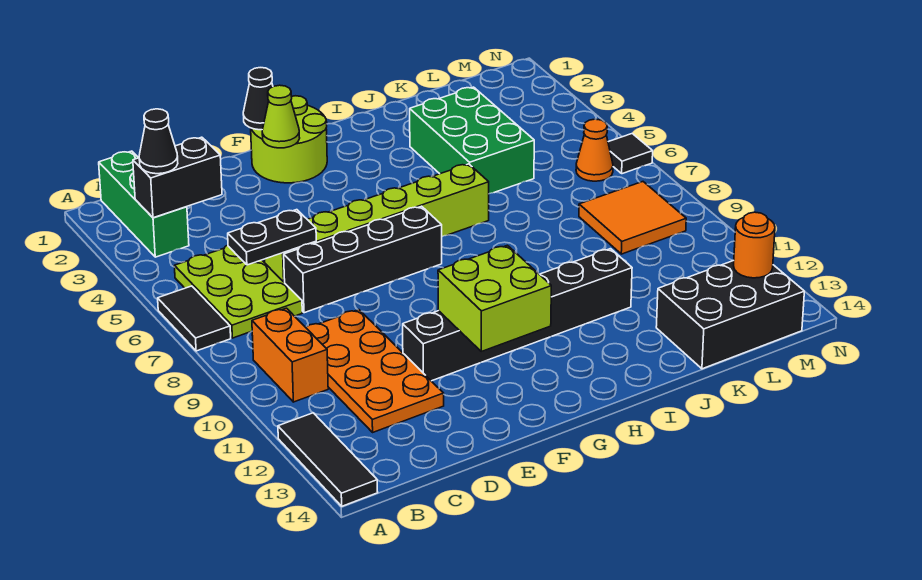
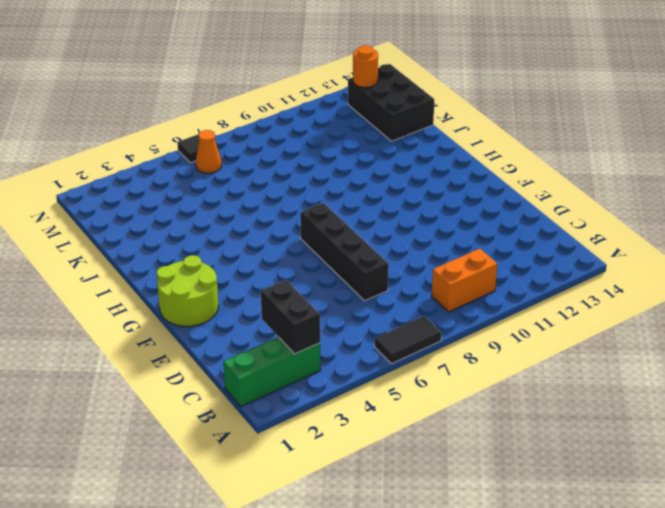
none -> black tile A12:A14 level 1
none -> lime plate B5:C7 level 1
none -> orange plate C9:D12 level 1

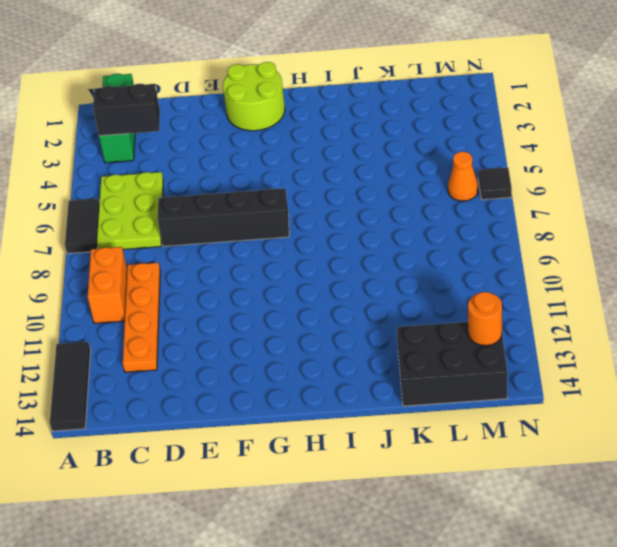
orange plate C9:C12 level 1 -> orange plate C9:D12 level 1
none -> lime brick D6:I6 level 1
none -> black brick E11:J11 level 1
none -> green brick J3:K5 level 1

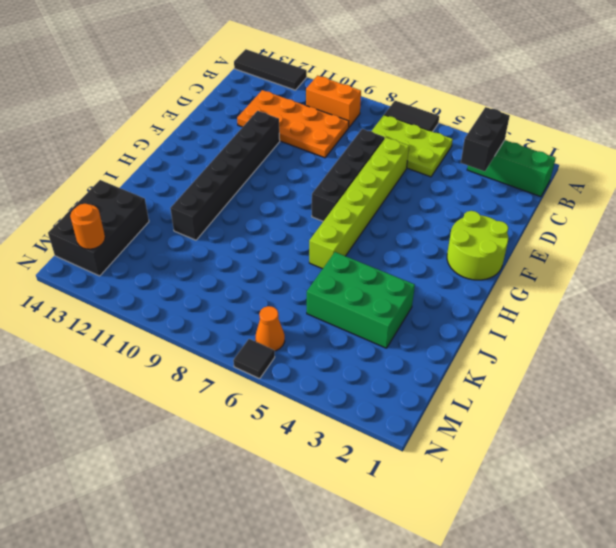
none -> orange tile L8:M9 level 1
none -> black plate C6:D6 level 2
none -> black cone F1 level 2

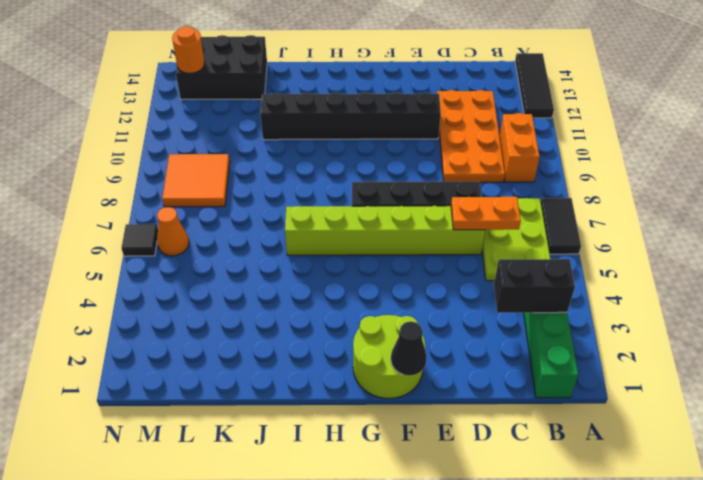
orange plate C6:D6 level 2 -> black plate C6:D6 level 2
none -> green brick J3:K5 level 1
none -> lime cone F2 level 2
none -> lime brick F11:G12 level 2

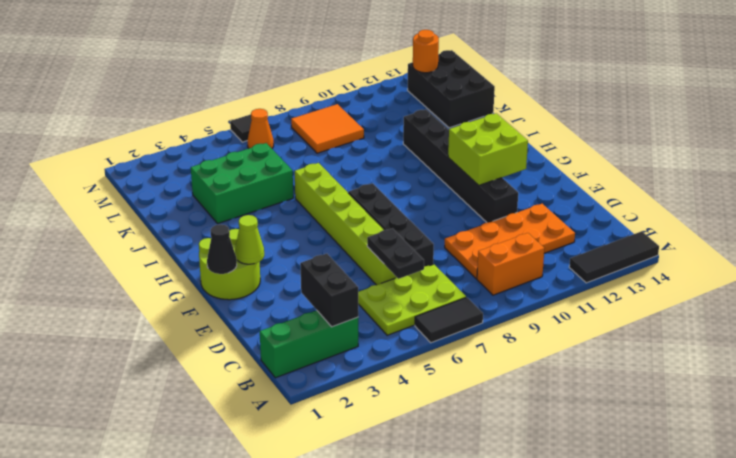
none -> black cone B3 level 3

